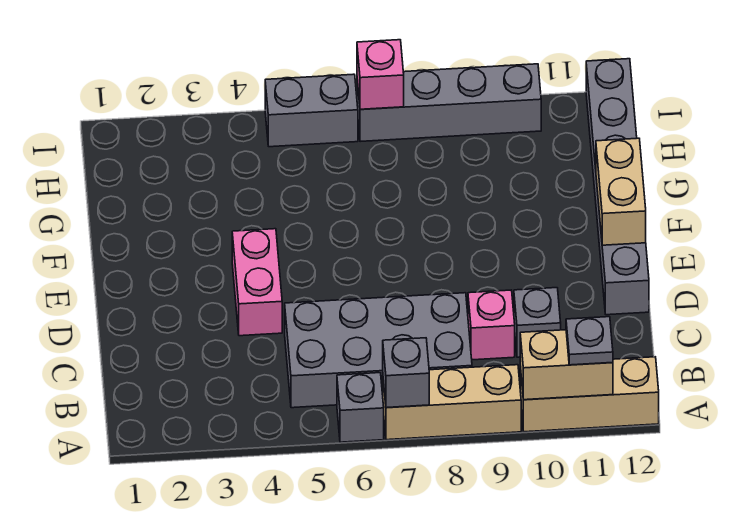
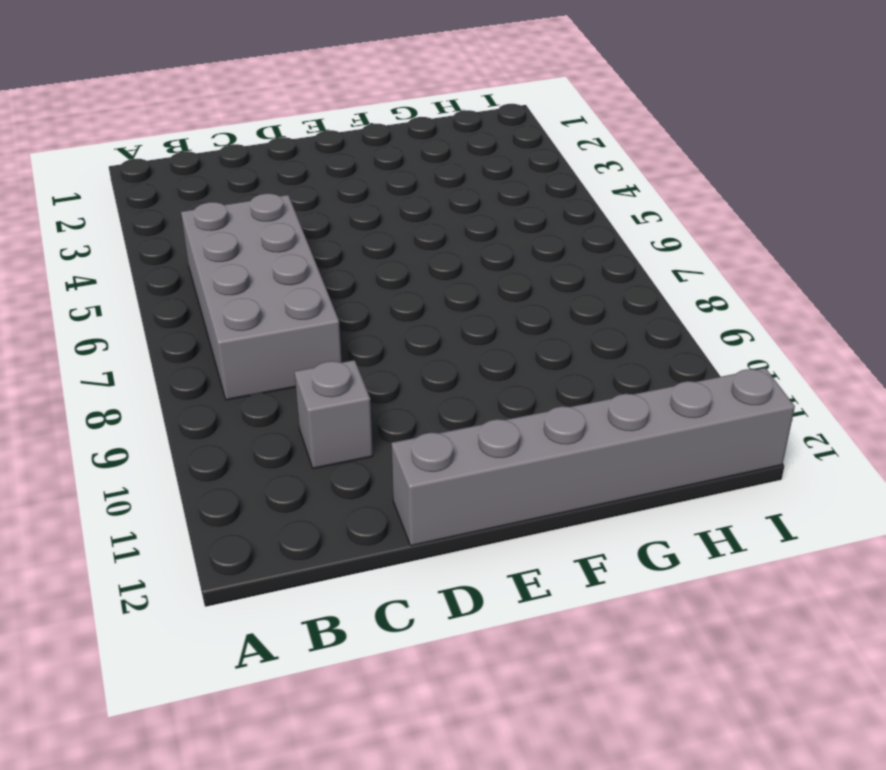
none -> grey brick A6 level 1
none -> tan brick A7:A9 level 1
none -> tan brick A10:A12 level 1

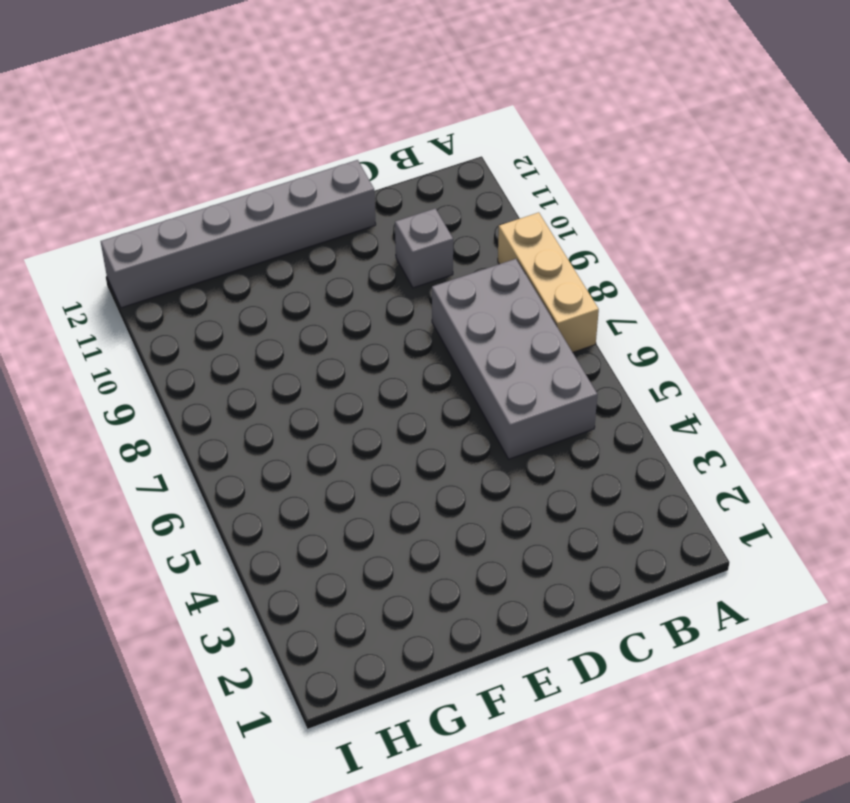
none -> grey brick A6 level 1
none -> tan brick A10:A12 level 1
none -> pink brick C9 level 1

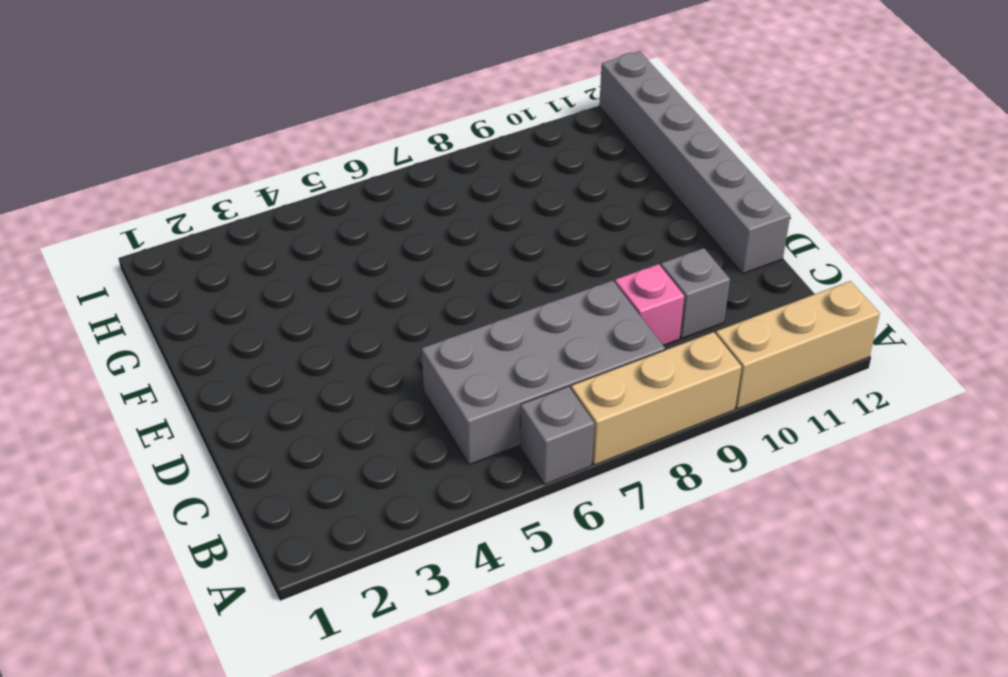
none -> pink brick D4:E4 level 1
none -> grey brick I5:I6 level 1
none -> grey brick I7:I10 level 1

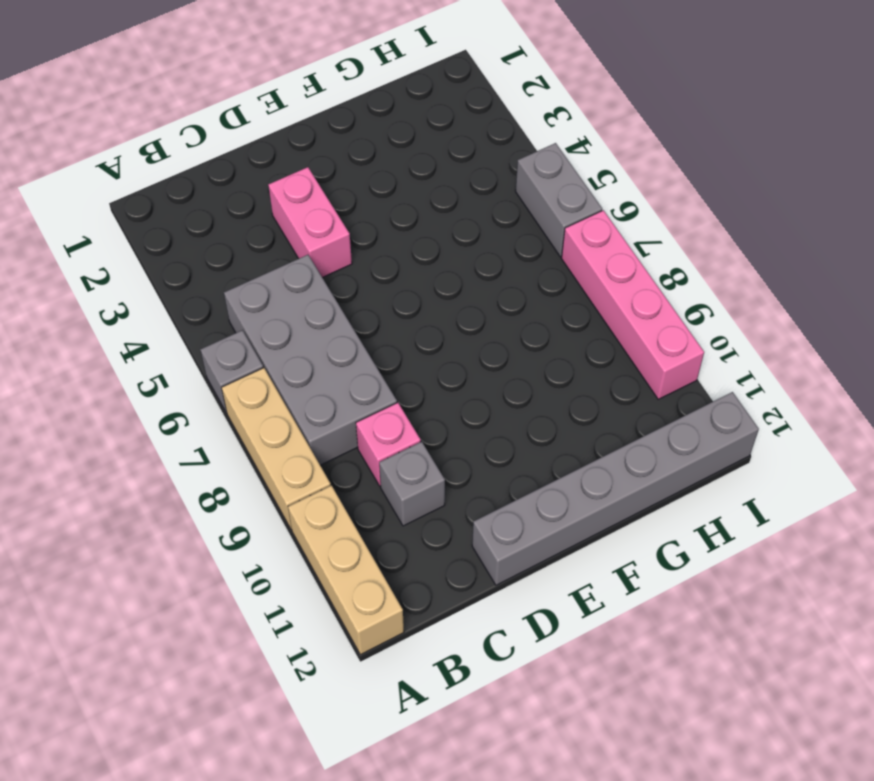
pink brick D3:D4 level 1 -> pink brick D4:E4 level 1
pink brick I7:I10 level 1 -> grey brick I7:I10 level 1
none -> grey brick A7 level 2
none -> tan brick A10:A11 level 2
none -> tan brick E12:F12 level 2

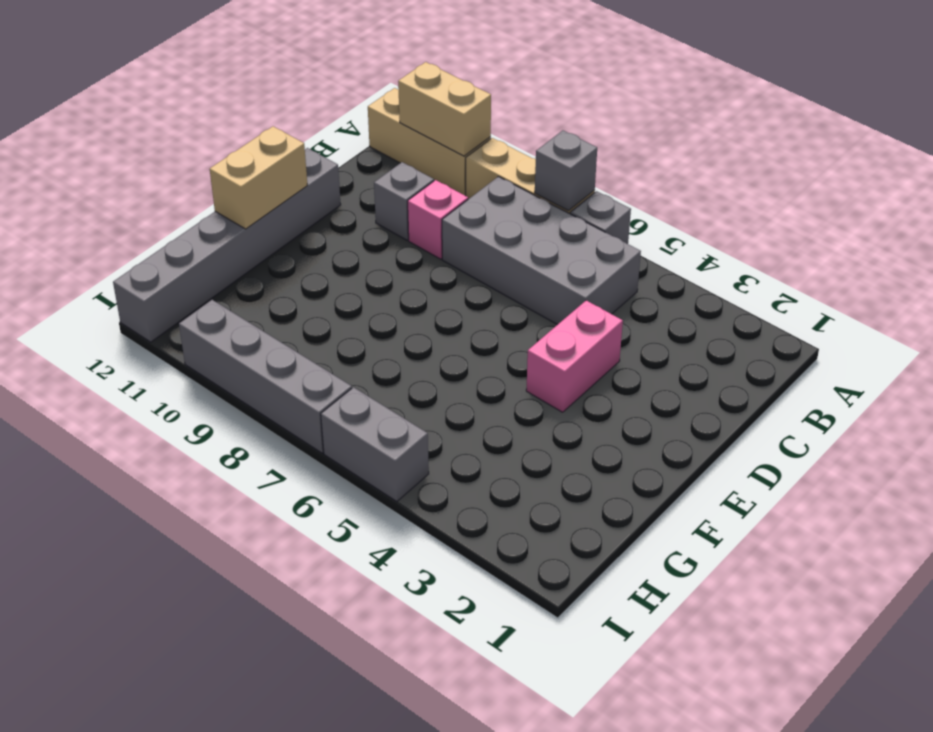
none -> pink brick I7 level 2
none -> grey plate A11 level 3

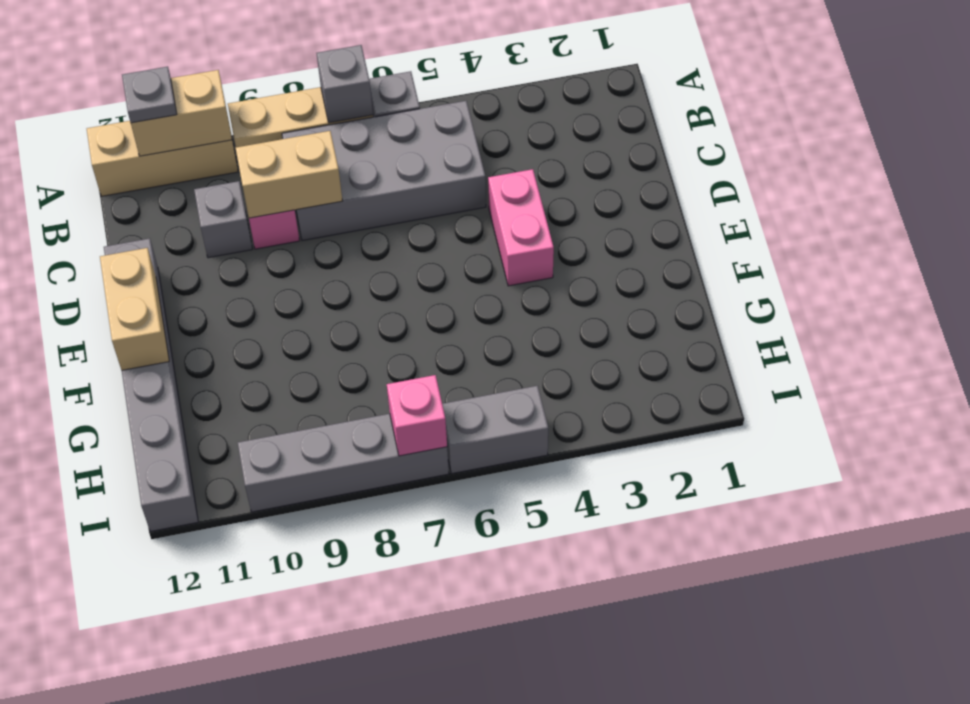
tan brick C8:C9 level 2 -> none

